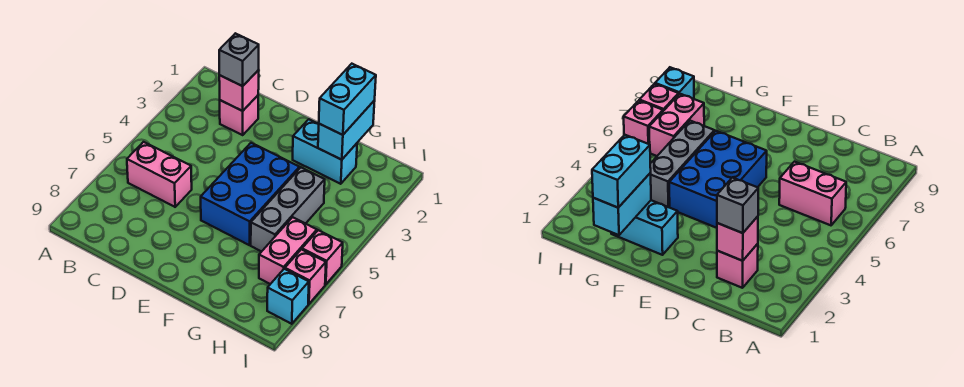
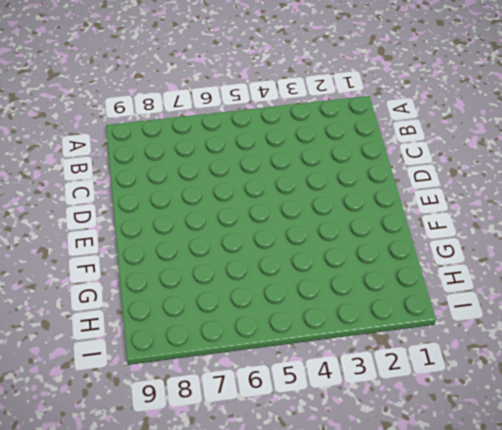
none -> pink brick B6:C6 level 1
none -> pink brick C2 level 1
none -> blue brick E4:F6 level 1

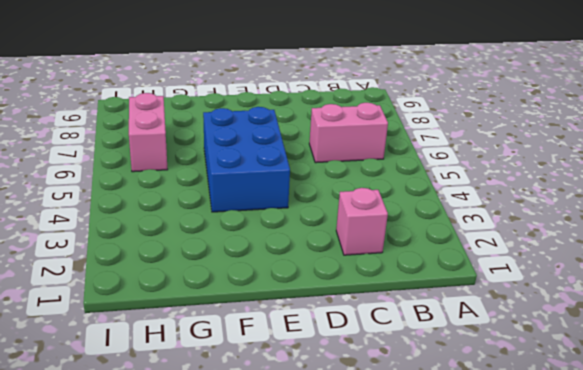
none -> cyan brick F2:G2 level 1
none -> grey brick G4:G6 level 1
none -> pink brick I6 level 1

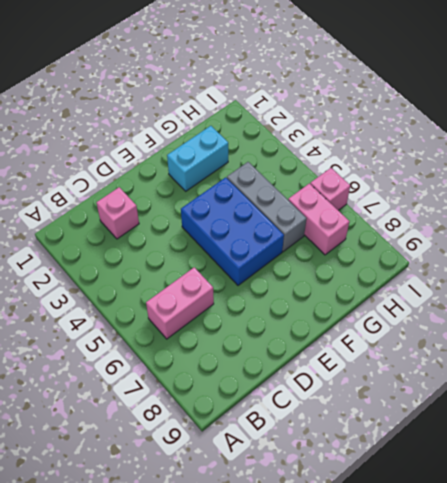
none -> pink brick I7 level 1
none -> cyan brick I8 level 1
none -> pink brick C2 level 2

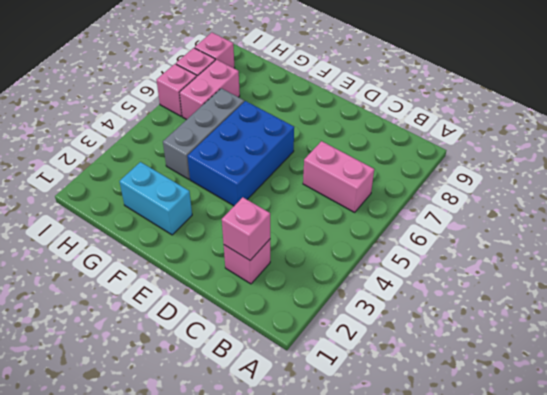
pink brick I8 level 1 -> cyan brick I8 level 1
none -> cyan brick G1:G2 level 2
none -> grey brick C2 level 3
none -> cyan brick G1:G2 level 3

